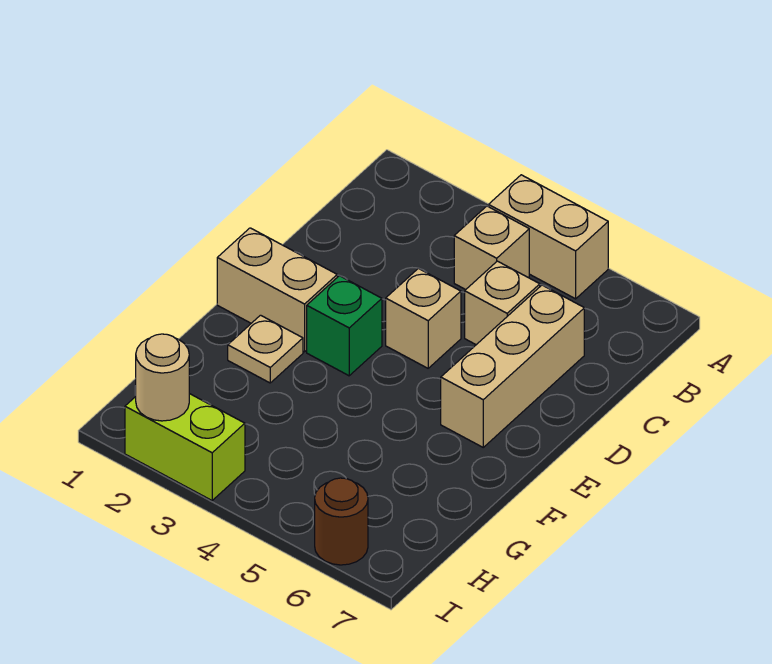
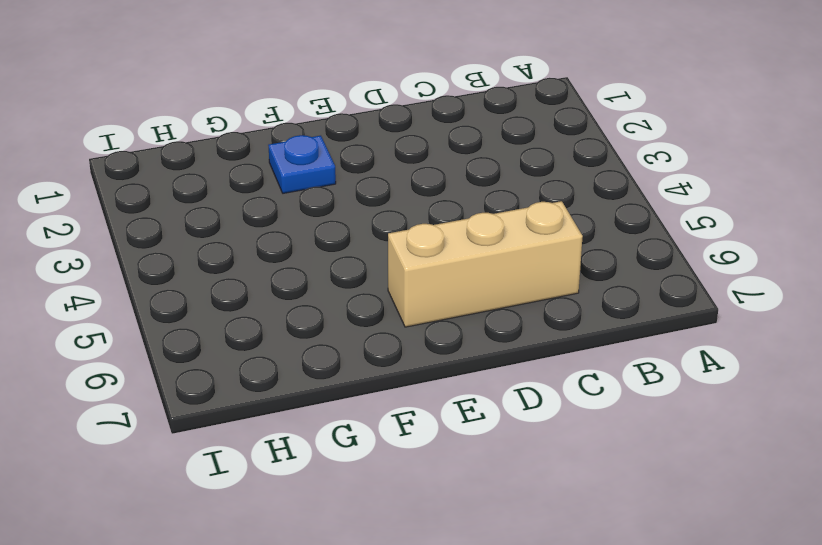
blue plate F2 level 1 -> tan plate F2 level 1
none -> tan brick A4:A5 level 1
none -> tan brick B4 level 1

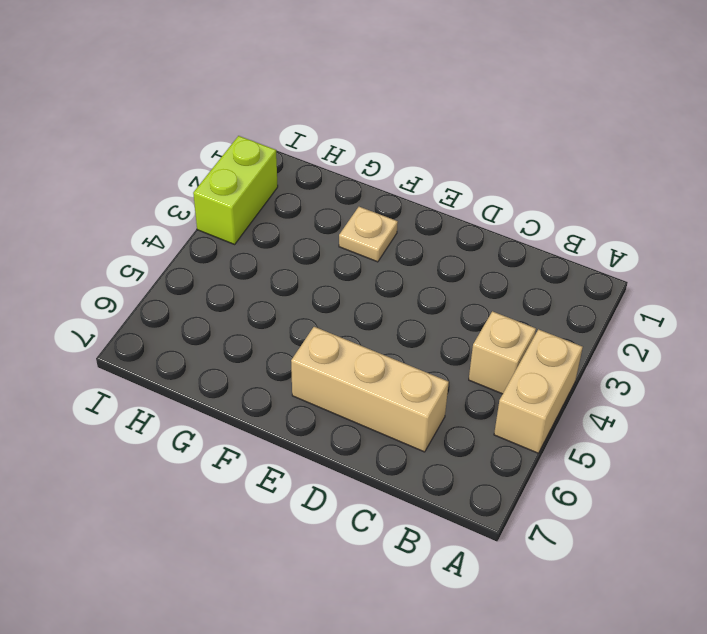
none -> tan brick C5 level 1
none -> tan brick D4 level 1

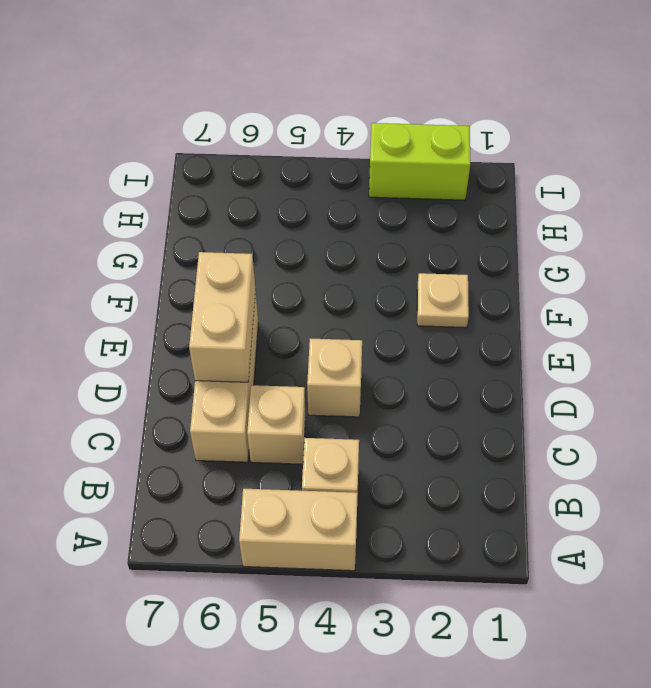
tan brick D6:E6 level 2 -> tan brick E1:E2 level 1
none -> green brick E3 level 1
none -> brown round brick I6 level 1

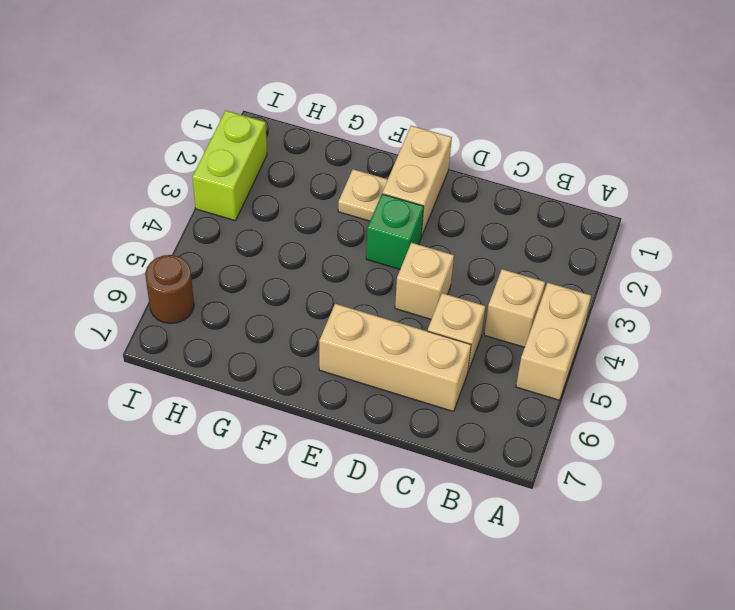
none -> tan round brick I2 level 2

